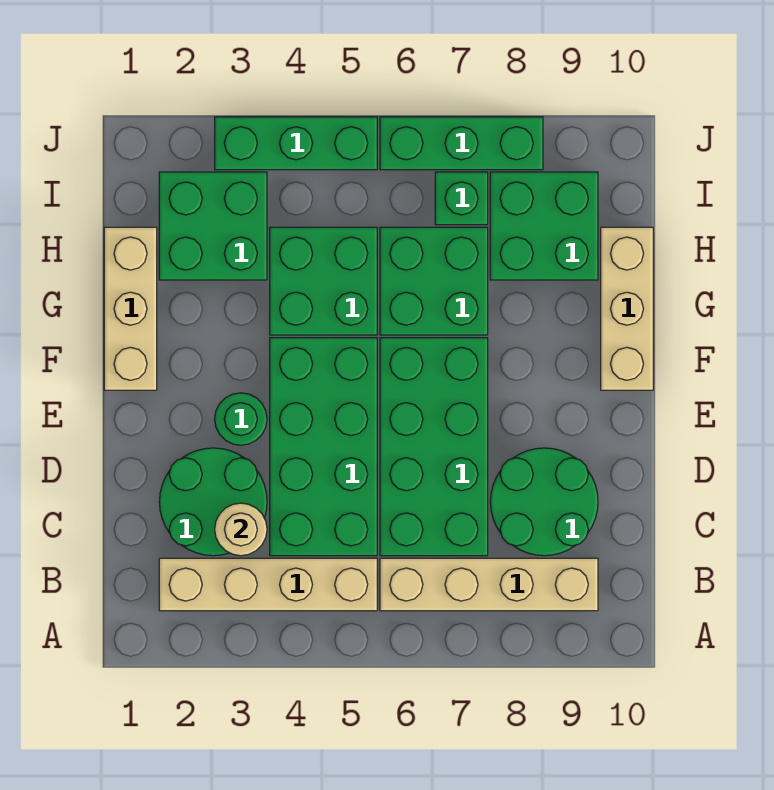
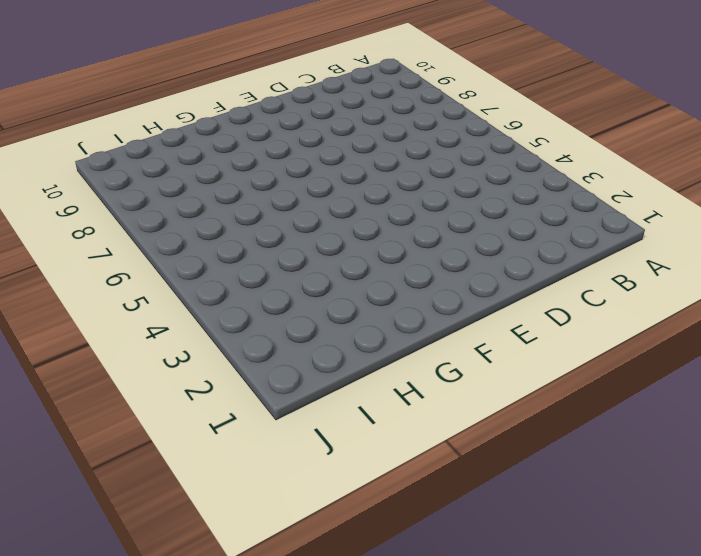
none -> tan brick B2:B5 level 1
none -> tan brick B6:B9 level 1
none -> green round brick C2:D3 level 1

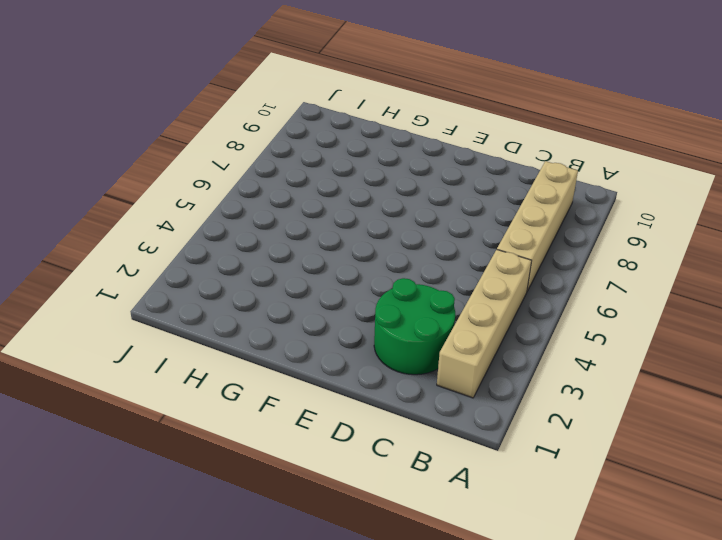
none -> green brick C4:F5 level 1
none -> green brick C6:F7 level 1
none -> green round brick C8:D9 level 1

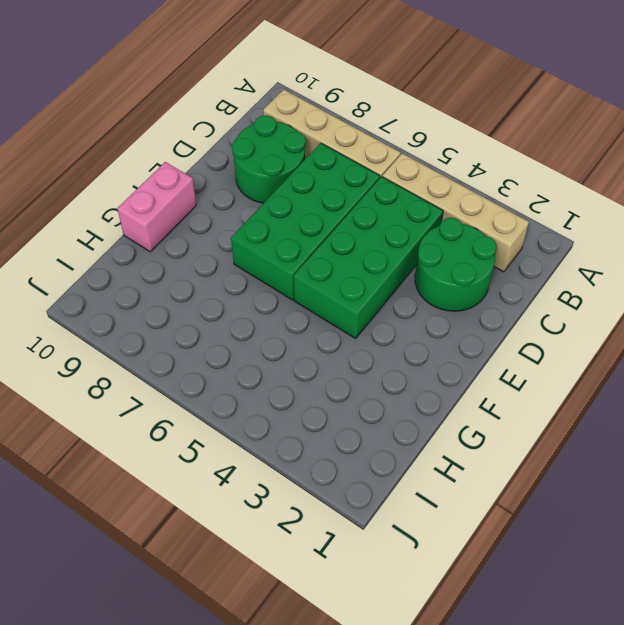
pink brick F10:G10 level 1 -> tan brick F10:H10 level 1
none -> green round brick E3 level 1
none -> tan brick F1:H1 level 1
none -> green brick G4:H5 level 1

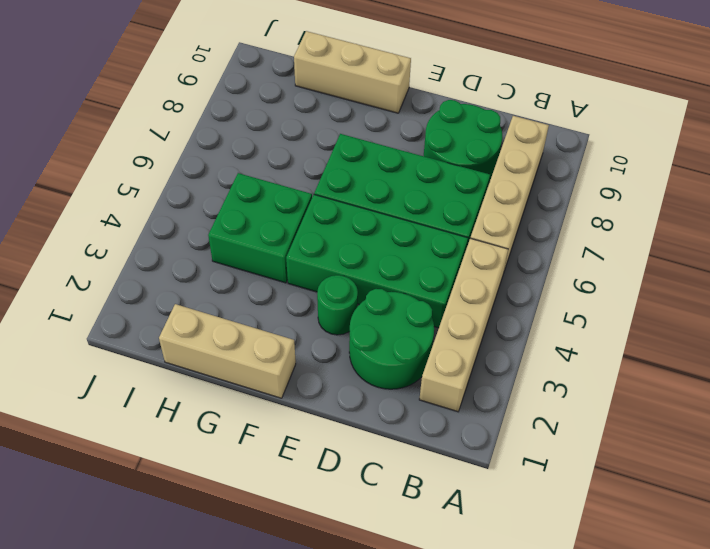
none -> green brick G6:H7 level 1
none -> green brick H2:I3 level 1
none -> green brick H8:I9 level 1

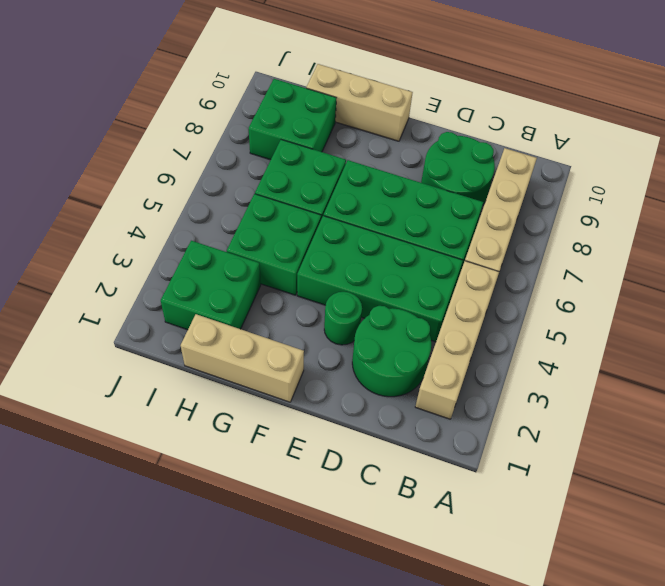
none -> green brick I7 level 1
none -> green brick J3:J5 level 1
none -> green brick J6:J8 level 1

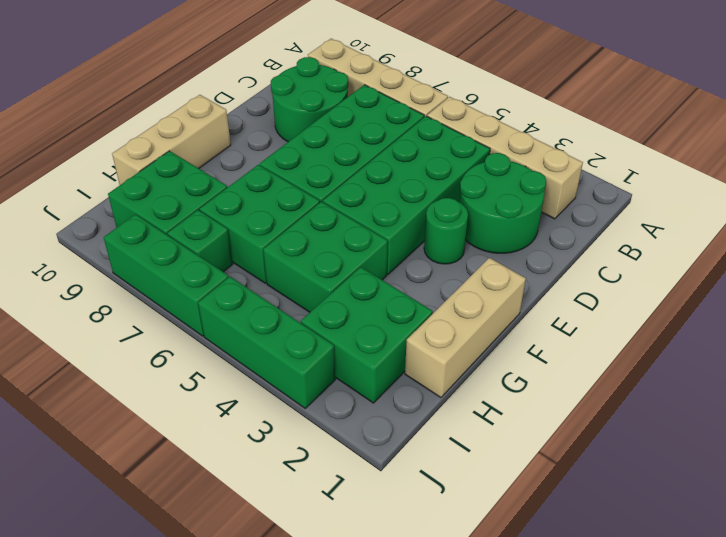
none -> tan round brick C3 level 2

